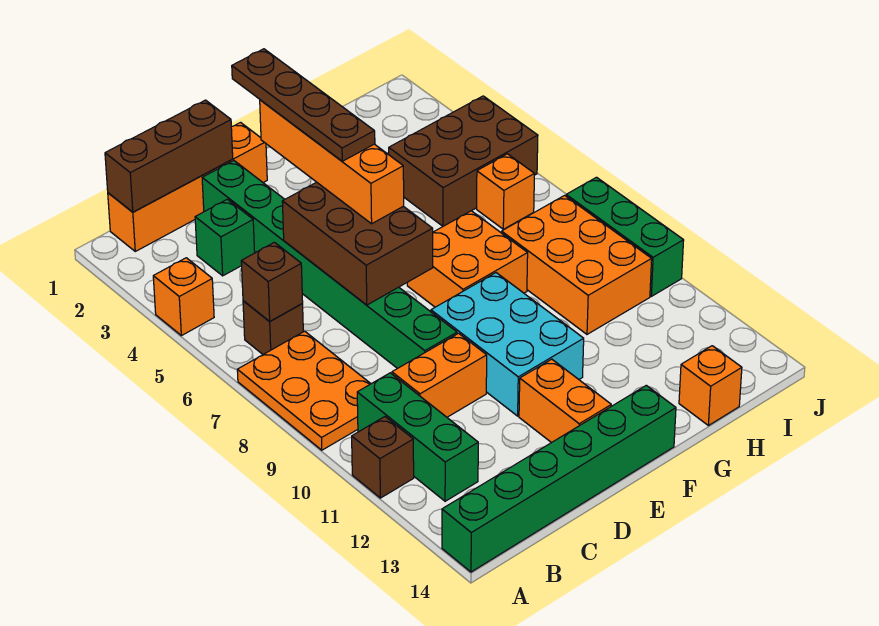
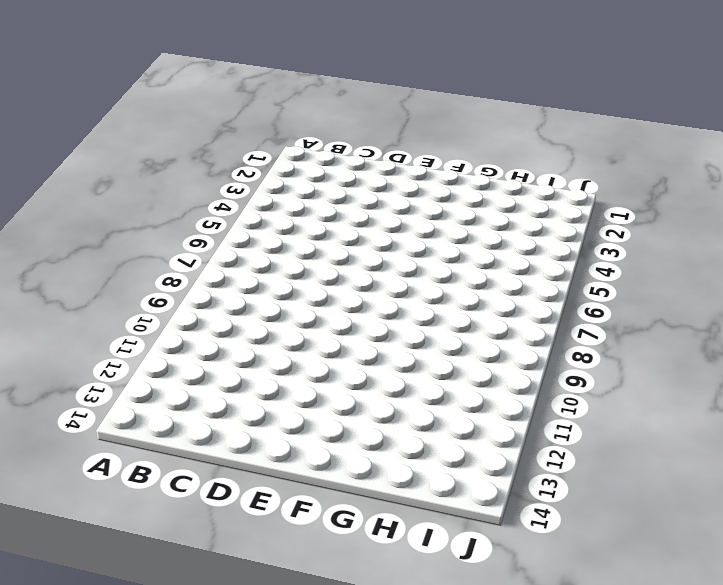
none -> orange brick A4 level 1
none -> orange plate A7:B9 level 1
none -> brown brick A11 level 1

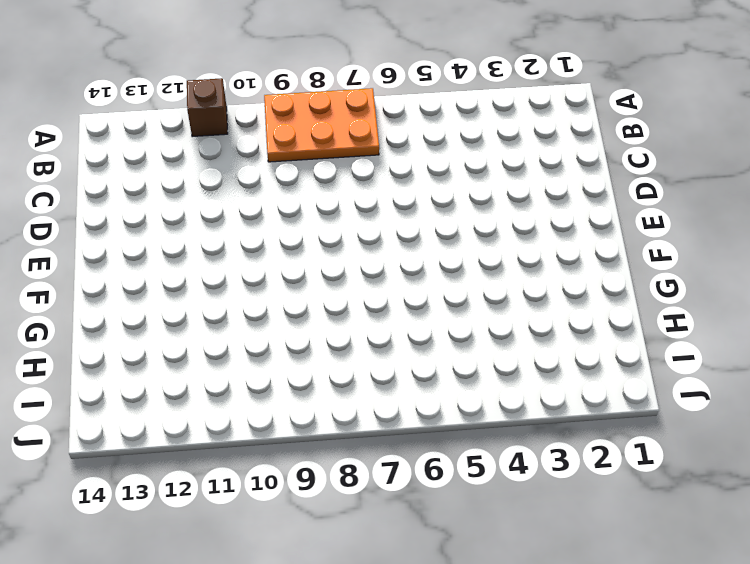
none -> orange brick A4 level 1
none -> green brick A14:F14 level 1
none -> orange brick B1:E1 level 1

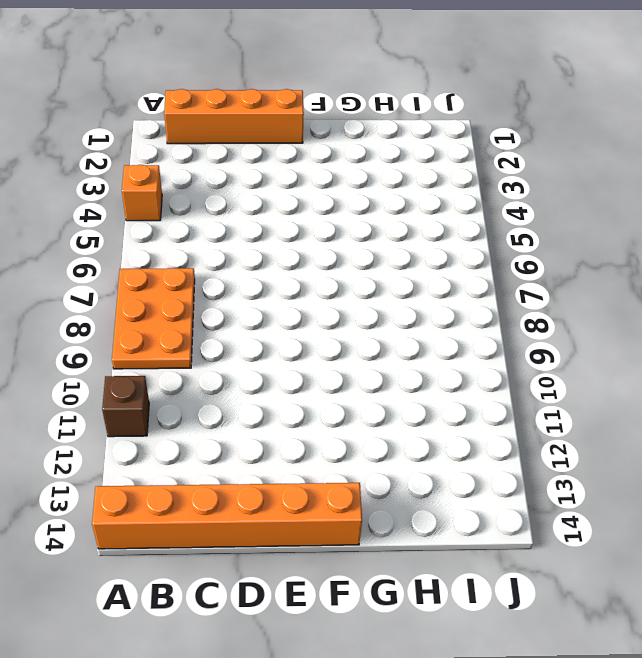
orange brick A14:F14 level 1 -> green brick A14:F14 level 1
none -> brown brick B6 level 1
none -> green brick B10:B12 level 1
none -> green brick C3 level 1

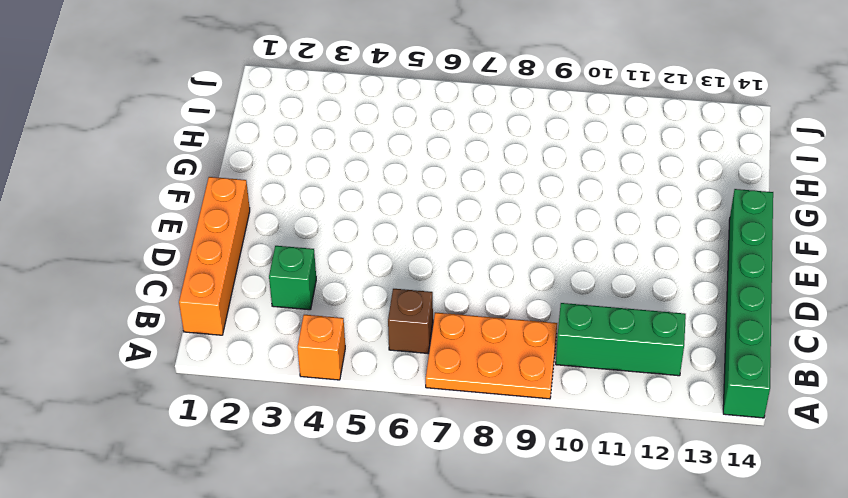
none -> brown brick A11 level 1
none -> orange brick C10:D10 level 1
none -> green brick D2:D9 level 1

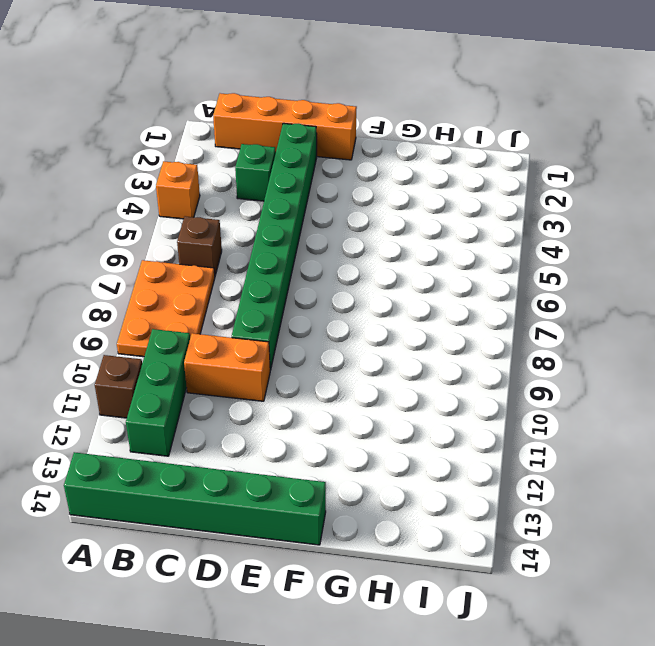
none -> cyan brick E9:F11 level 1
none -> orange brick E12:E13 level 1
none -> orange brick F7:G8 level 1

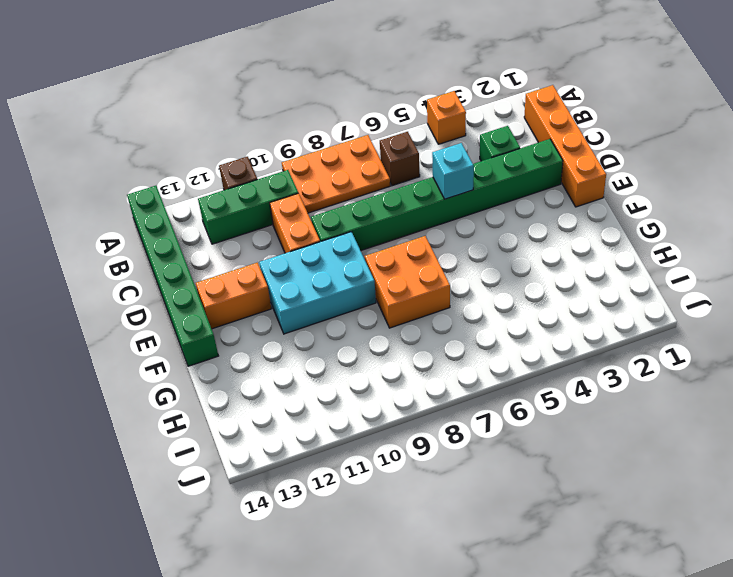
cyan brick D5 level 2 -> brown brick D5:E7 level 2
none -> brown brick H4:J5 level 1
none -> orange brick H8:I10 level 1
none -> orange brick H14 level 1

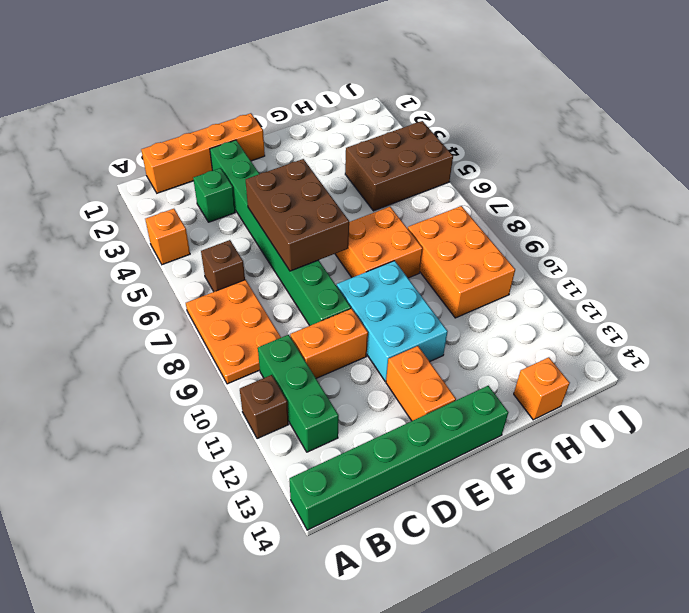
none -> orange brick I6 level 1
none -> green brick J8:J10 level 1
none -> brown brick B1:D1 level 2

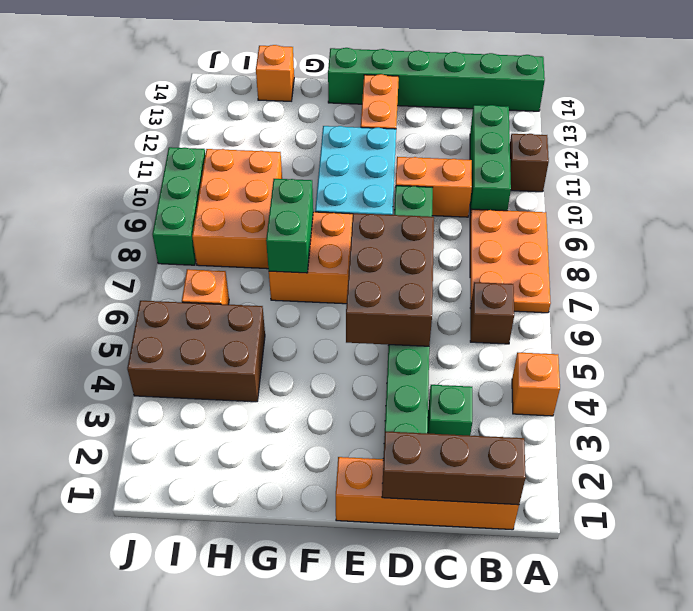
green brick G7:G8 level 2 -> none
none -> brown brick B6 level 2
none -> orange brick E3:E6 level 3
none -> brown plate E2:E5 level 4

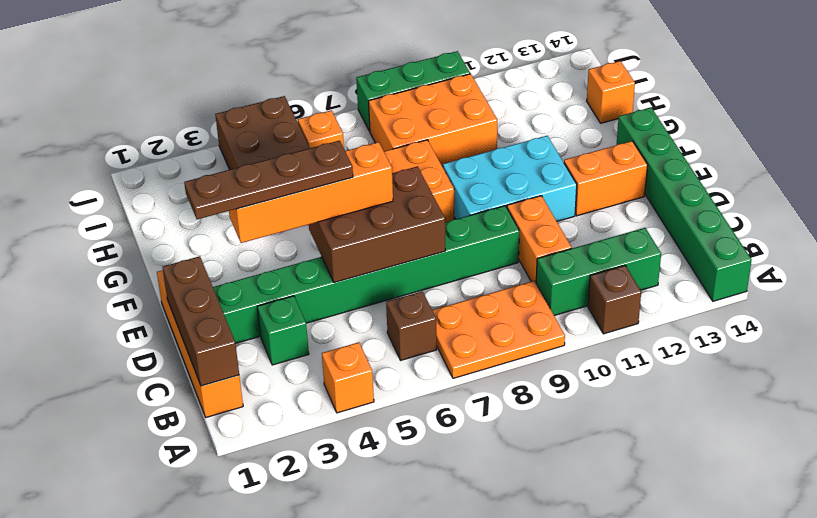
none -> brown brick B6 level 2

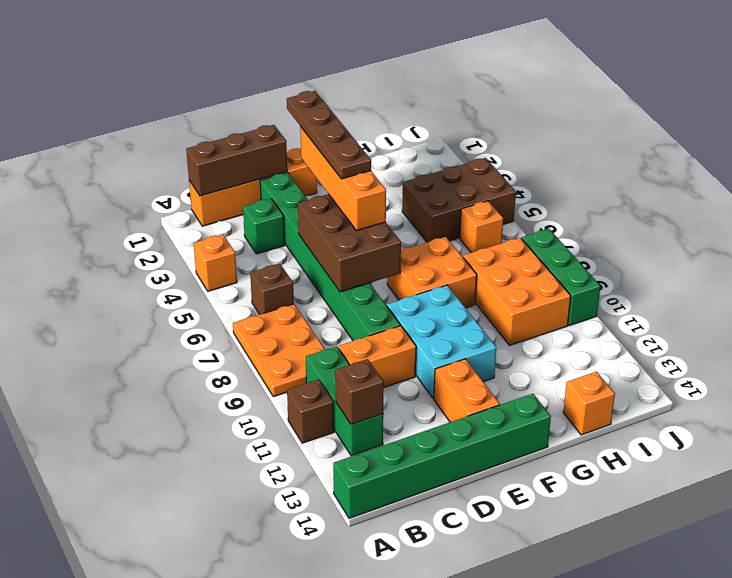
brown brick B12 level 2 -> brown brick B6 level 2

